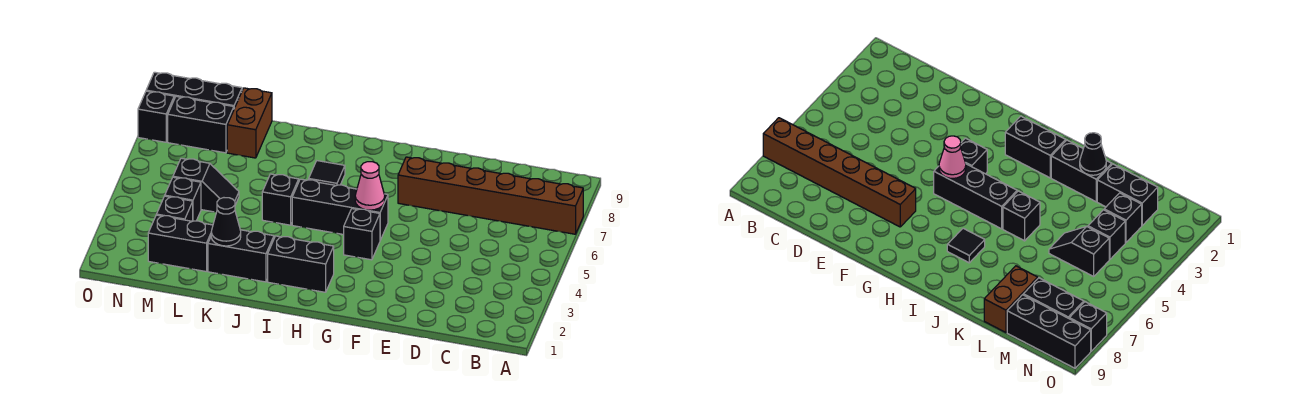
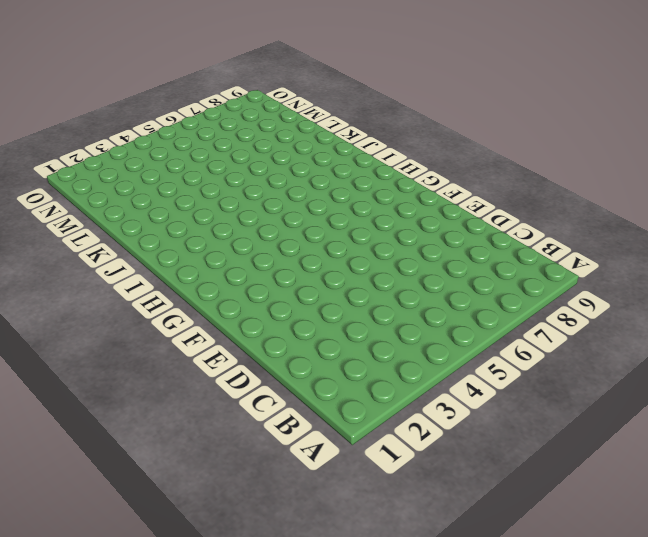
none -> brown brick A7:F7 level 1
none -> black brick G4 level 1
none -> black brick G5:I5 level 1

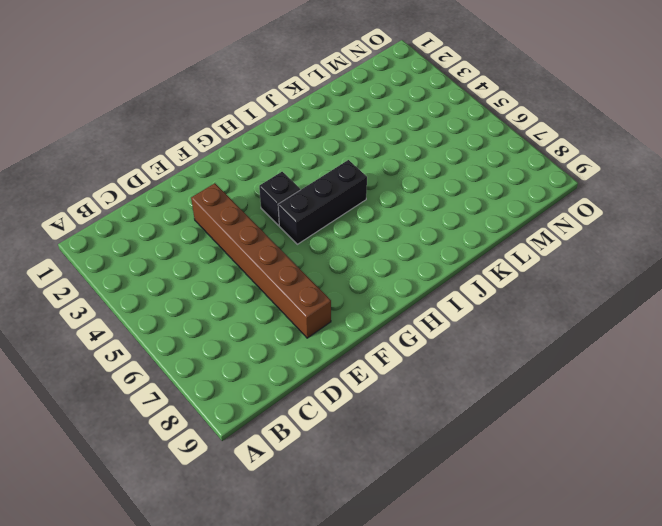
brown brick E3:E8 level 1 -> brown brick A7:F7 level 1
none -> black brick H2:I2 level 1
none -> black tile I7 level 1
none -> black brick J2:K2 level 1

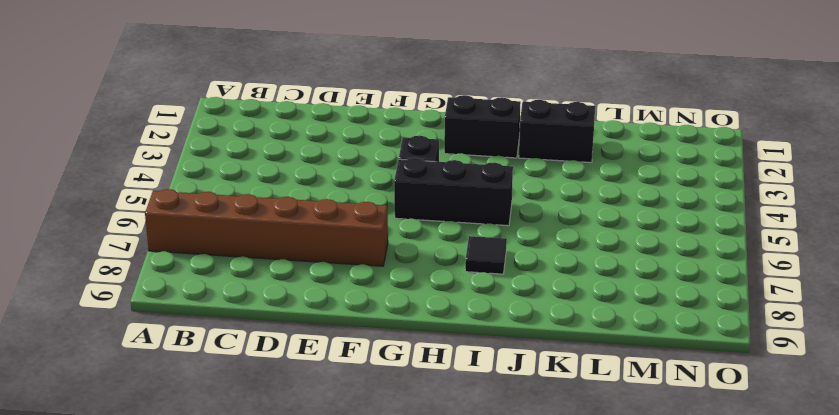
none -> black brick J5 level 1
none -> black brick L2:M2 level 1
none -> black slope L5:M5 level 1 top M

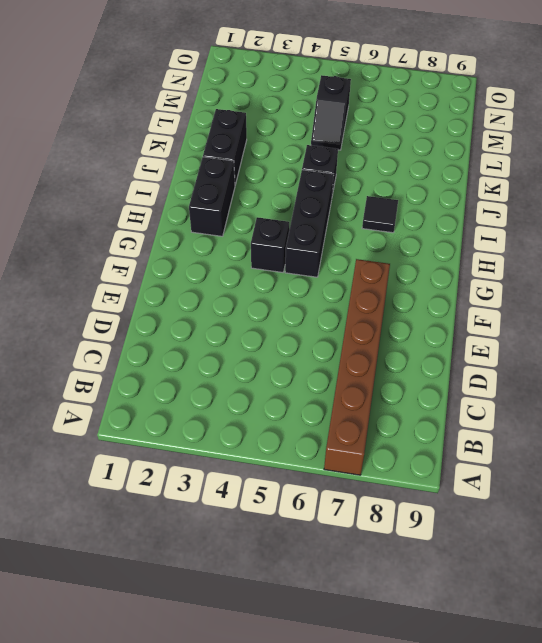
none -> black brick L2:M2 level 1
none -> brown brick L8:L9 level 1
none -> black brick M3 level 1

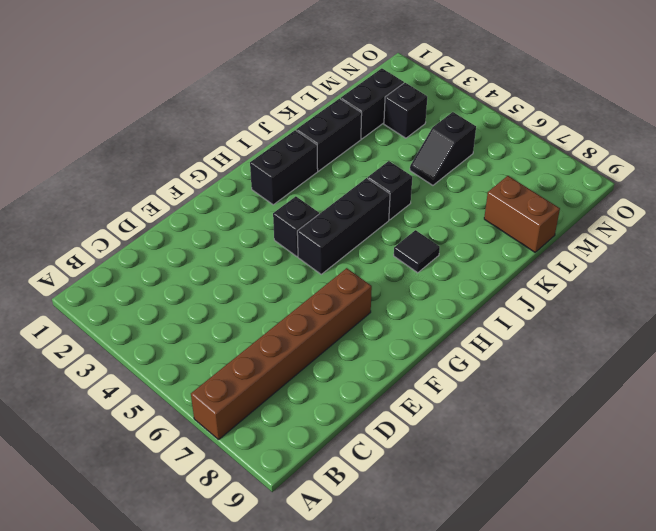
none -> black brick M4 level 1
none -> black brick M8:N8 level 1
none -> black brick M9:O9 level 1

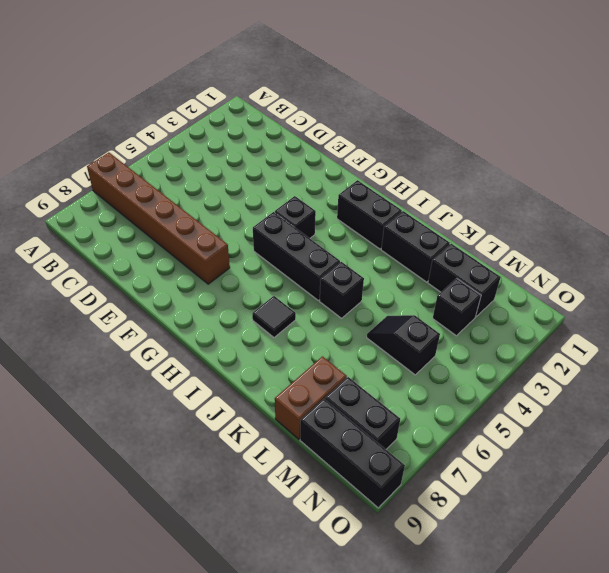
none -> black brick M4 level 1
none -> black brick O8 level 1
none -> pink cone G5 level 2

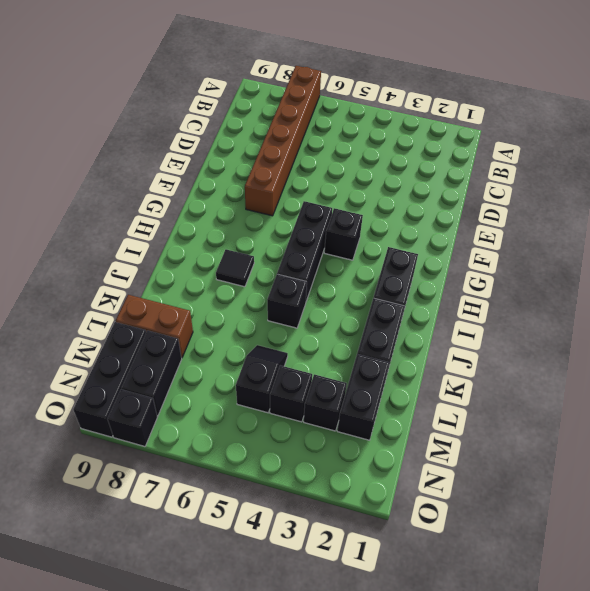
none -> pink cone G5 level 2
none -> black cone K2 level 2

